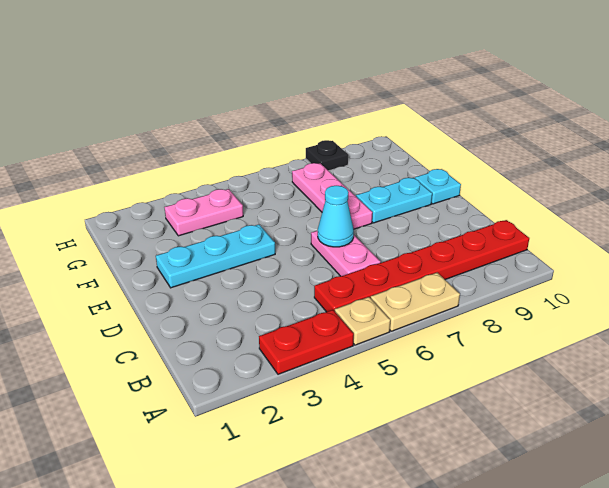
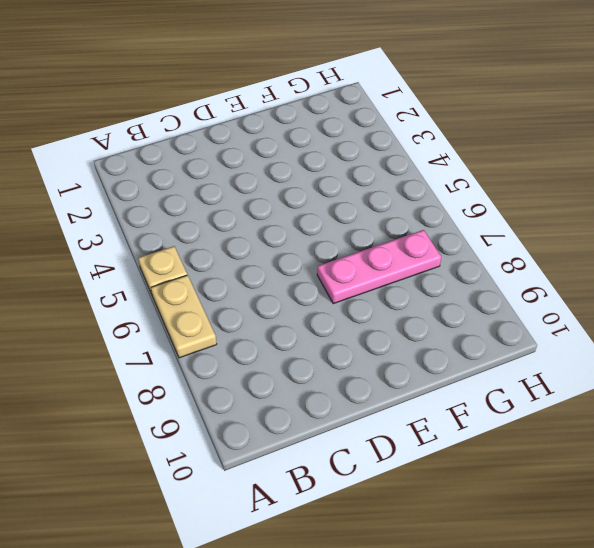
none -> red plate A3:A4 level 1
none -> red plate B5:B10 level 1
none -> pink plate C6:D6 level 1

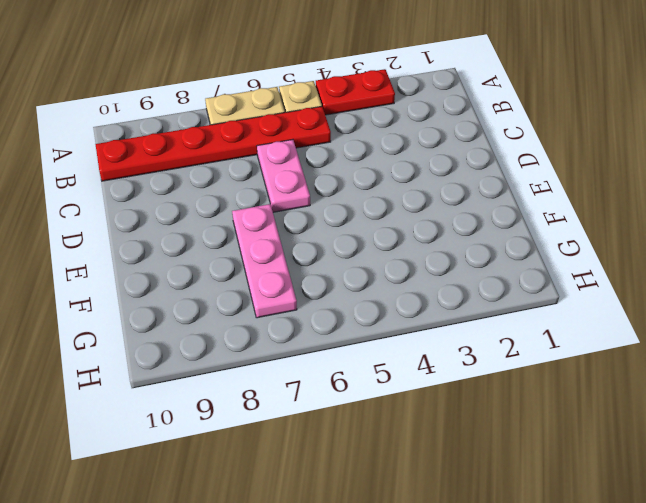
none -> cyan plate E2:E4 level 1
none -> cyan plate E8:E9 level 1
none -> cyan plate E10 level 1

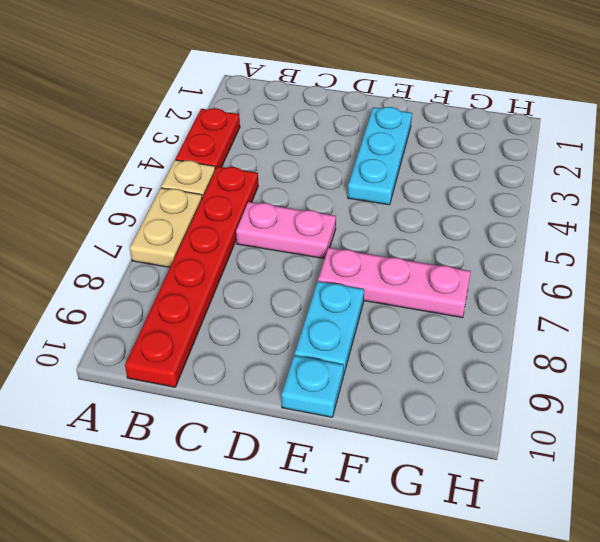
none -> pink plate G3:G4 level 1
none -> black plate H8 level 1
none -> cyan cone D6 level 2

